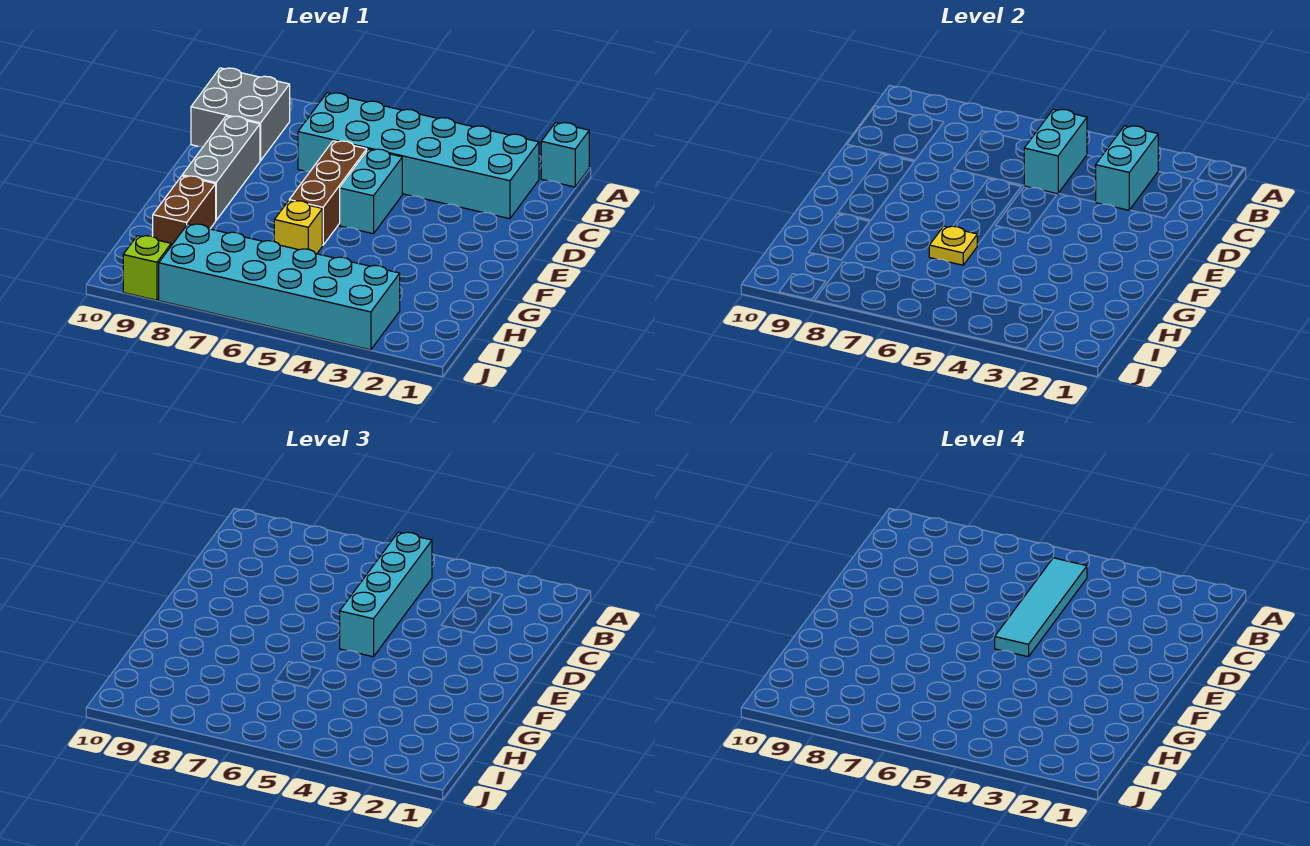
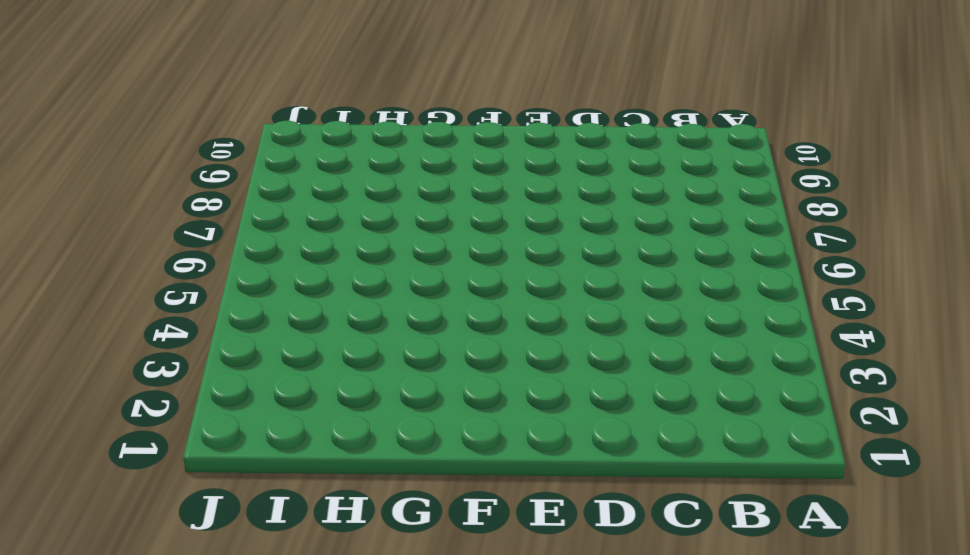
none -> cyan brick A1 level 1
none -> cyan brick B2:C7 level 1
none -> grey brick B9:C10 level 1

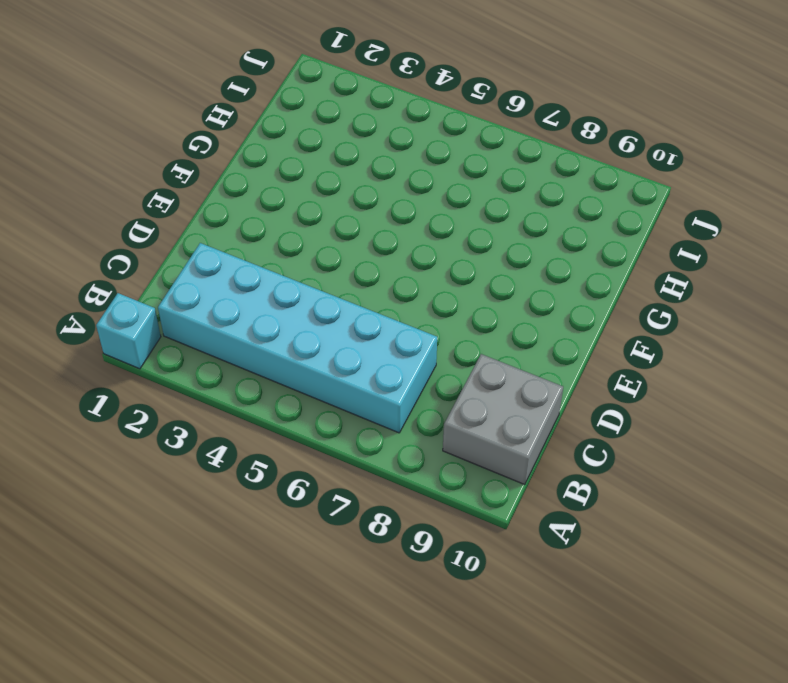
none -> cyan brick D5:E5 level 1
none -> brown brick D6:F6 level 1
none -> grey brick D9:F9 level 1

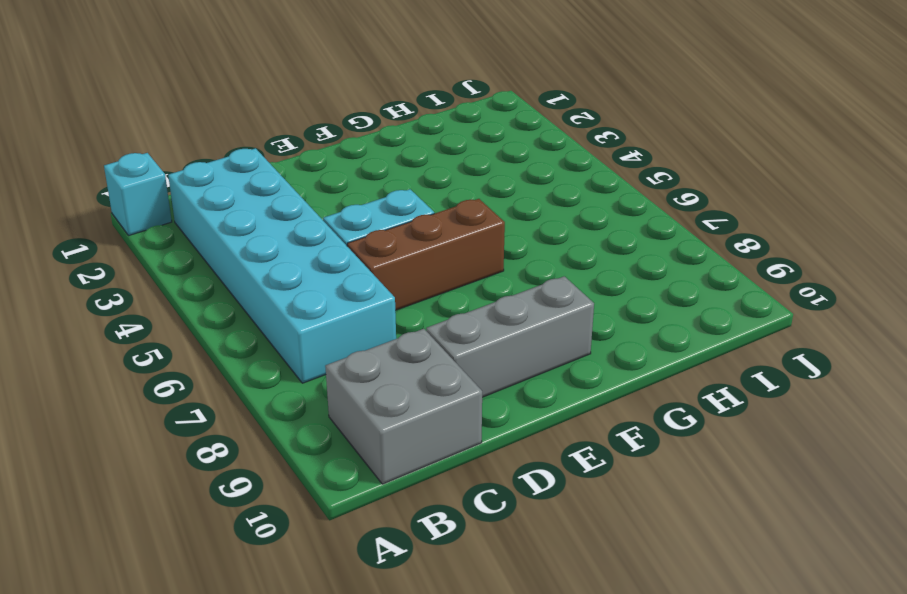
none -> yellow brick G6 level 1
none -> brown brick G9:H9 level 1
none -> cyan brick I3:J8 level 1

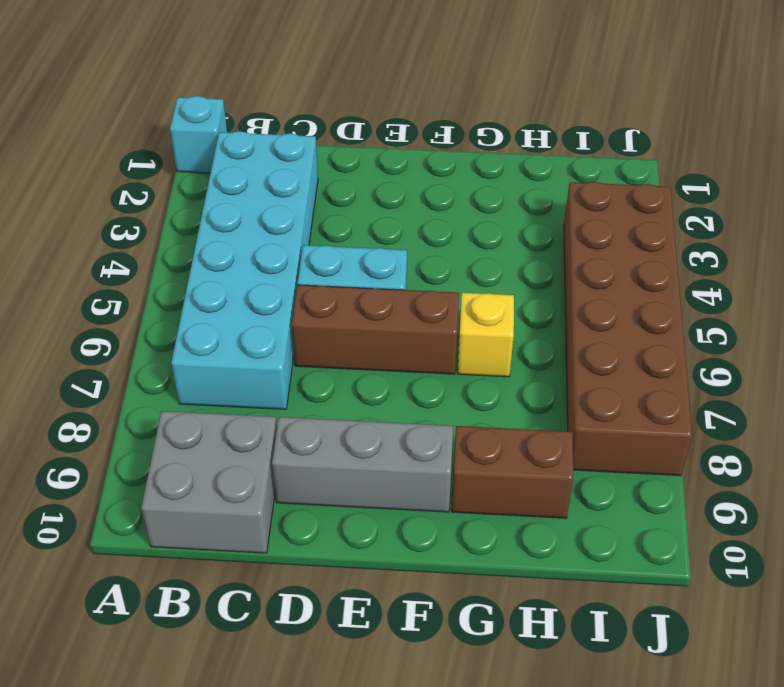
brown brick I3:J8 level 1 -> cyan brick I3:J8 level 1
none -> lime brick J9 level 1
none -> cyan brick B3:C3 level 2
none -> cyan brick B5:C5 level 2

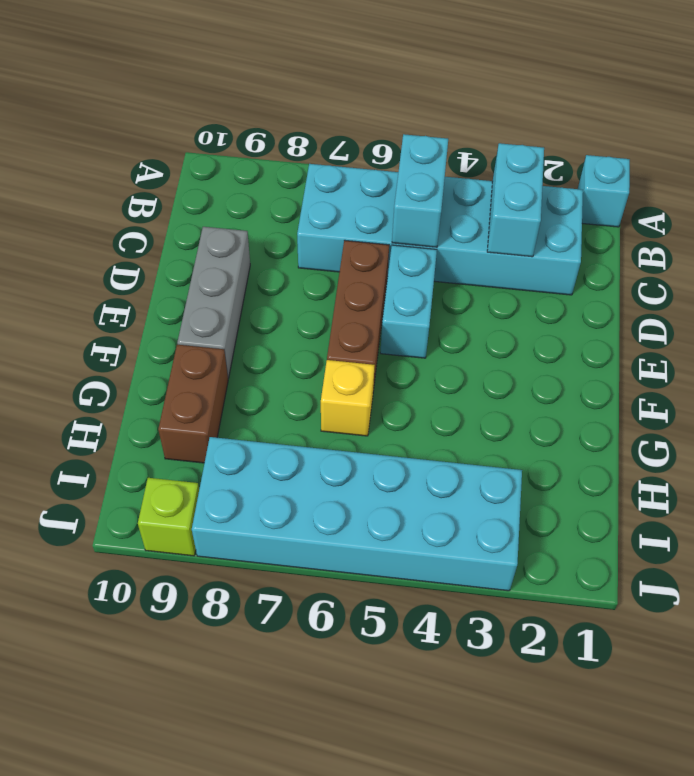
none -> grey brick B9:C10 level 1
none -> yellow plate G6 level 2
none -> cyan brick B5:E5 level 3

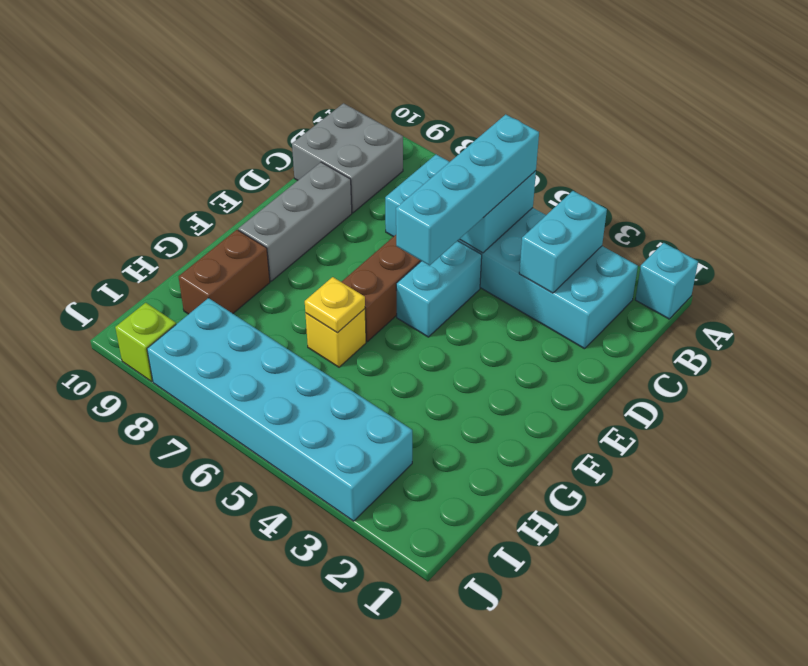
none -> cyan tile B5:E5 level 4

